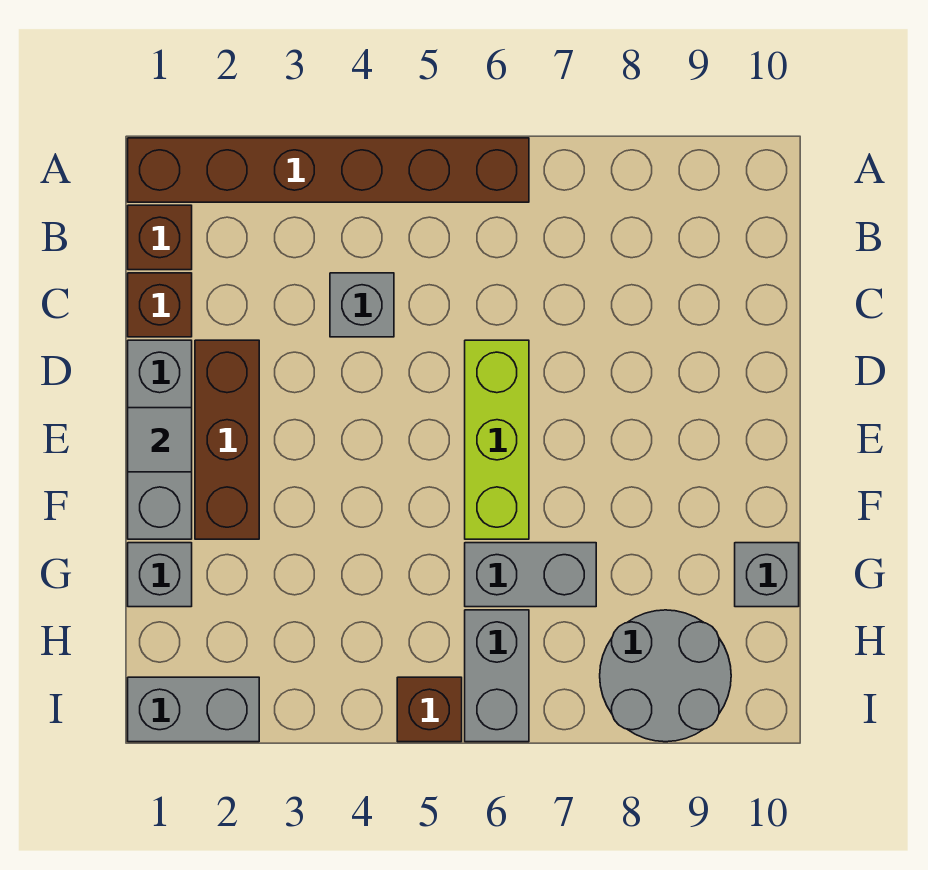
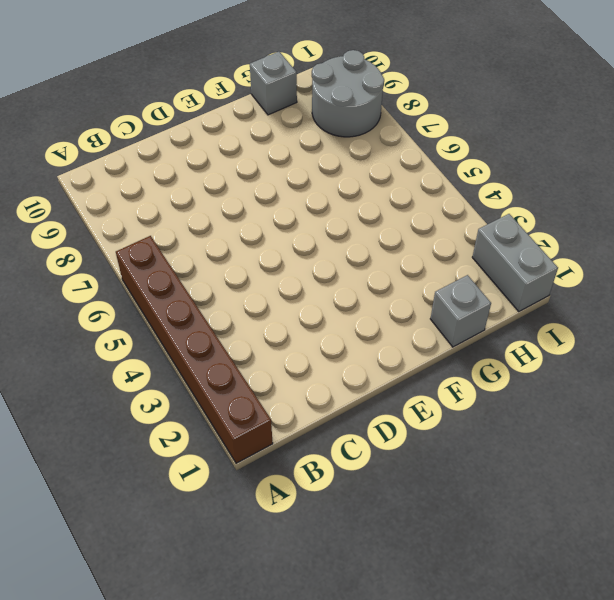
none -> brown brick B1 level 1
none -> brown brick C1 level 1
none -> grey brick C4 level 1

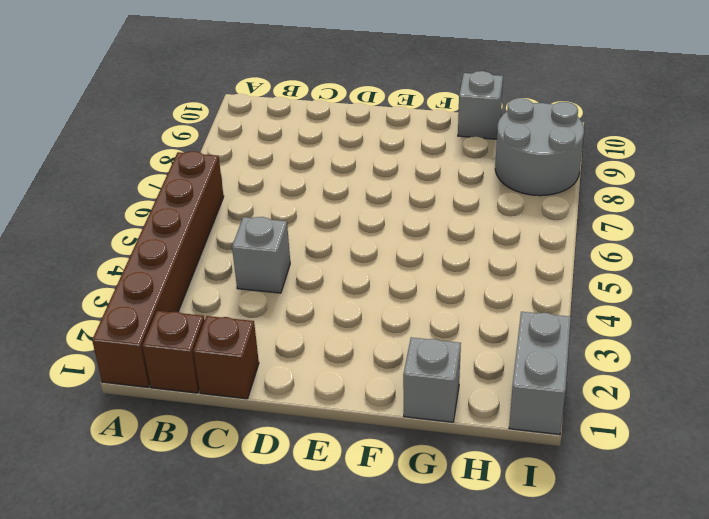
none -> grey brick D1:F1 level 1
none -> brown brick D2:F2 level 1
none -> lime brick D6:F6 level 1

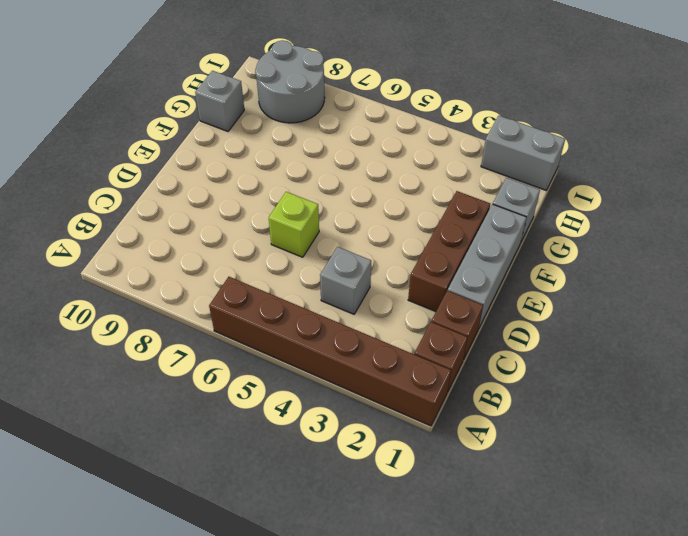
lime brick D6 level 1 -> lime brick D6:F6 level 1
none -> grey brick G6:G7 level 1
none -> grey brick H6:I6 level 1
none -> brown brick I5 level 1

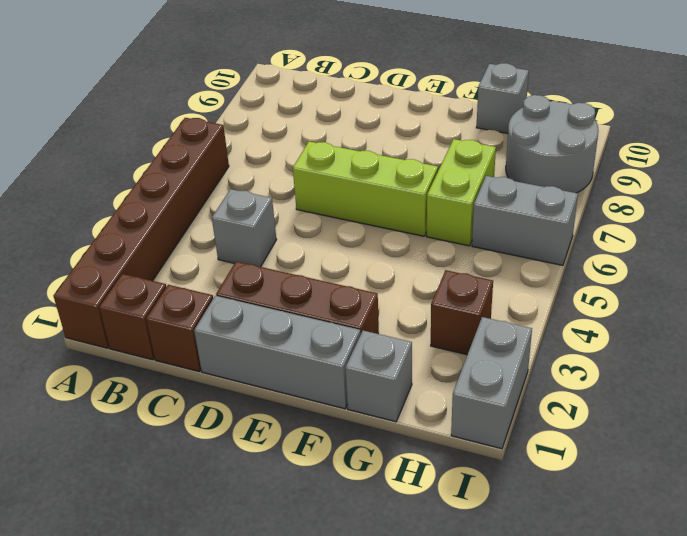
lime brick G6:G7 level 1 -> grey brick G6:G7 level 1
brown brick H3 level 1 -> brown brick I5 level 1
none -> grey tile E1 level 2

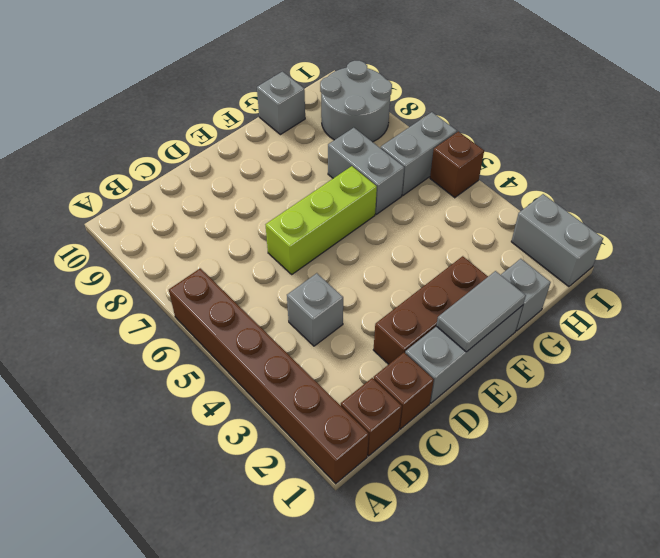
grey tile E1:F1 level 2 -> grey tile E1 level 2

